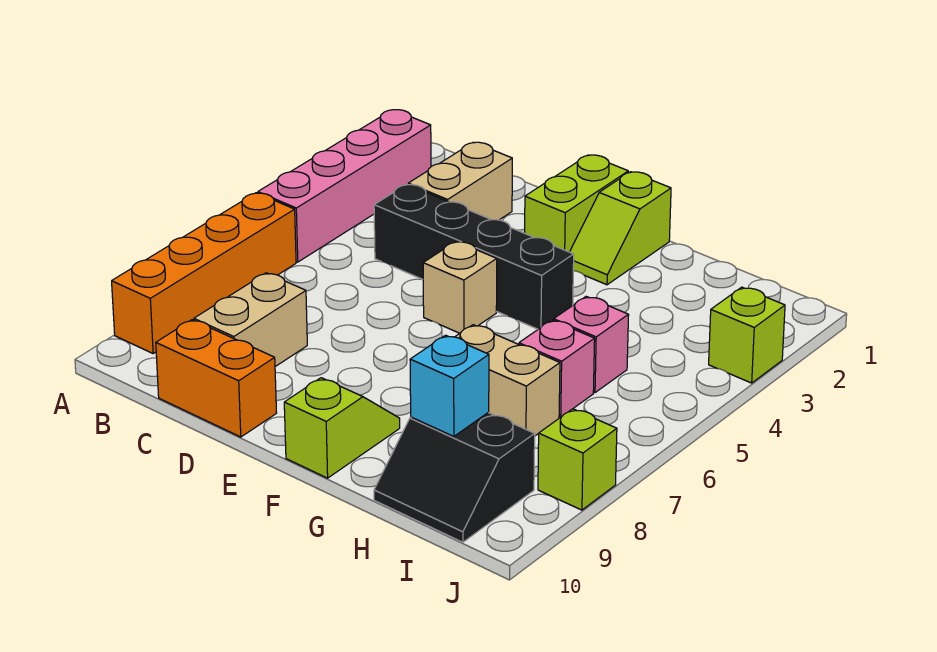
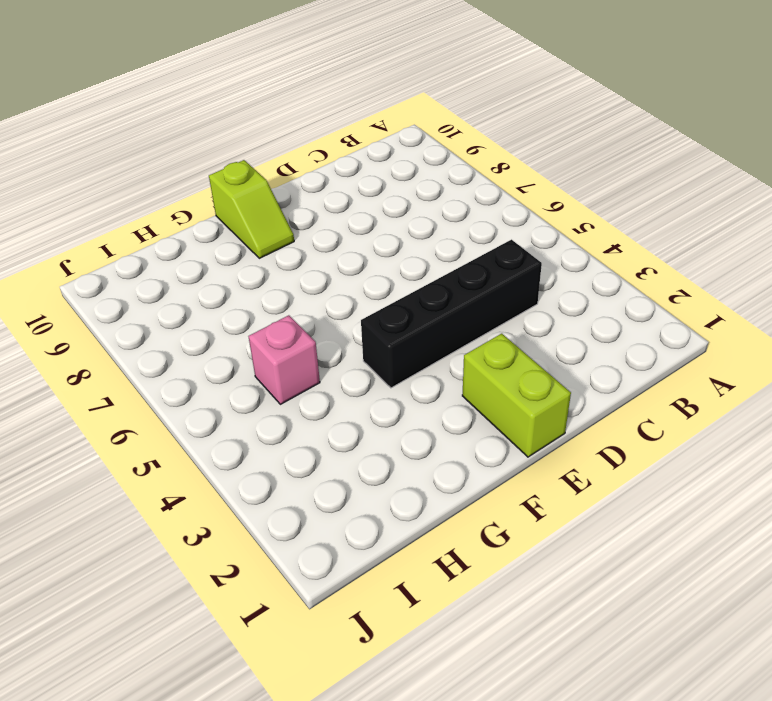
none -> pink brick A2:A5 level 1
none -> orange brick A6:A9 level 1
none -> tan brick C2:C3 level 1

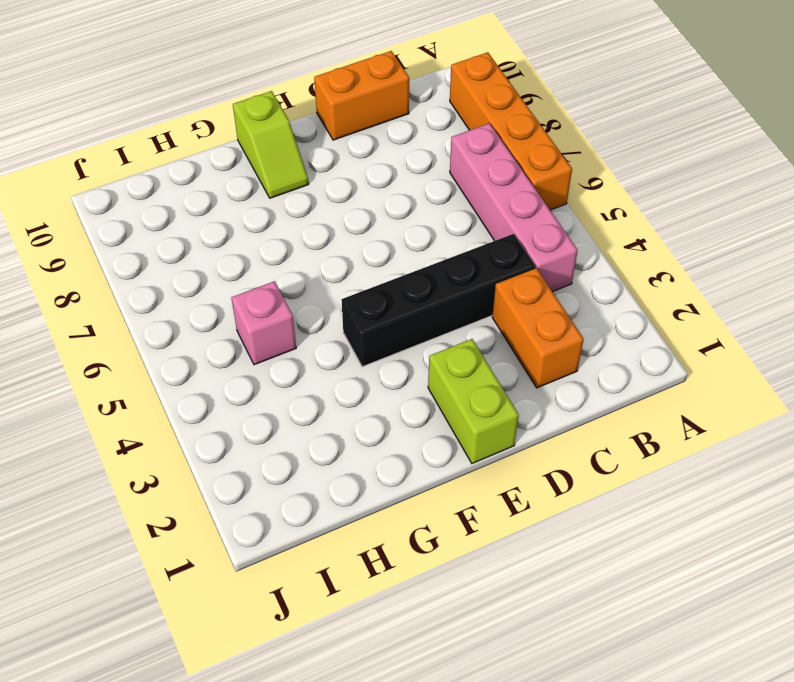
pink brick B4:B7 level 1 -> pink brick A2:A5 level 1
orange brick C2:C3 level 1 -> tan brick C2:C3 level 1
none -> tan brick C8:C9 level 1
none -> tan brick E5 level 1
none -> lime slope F1:F2 level 1 top 1

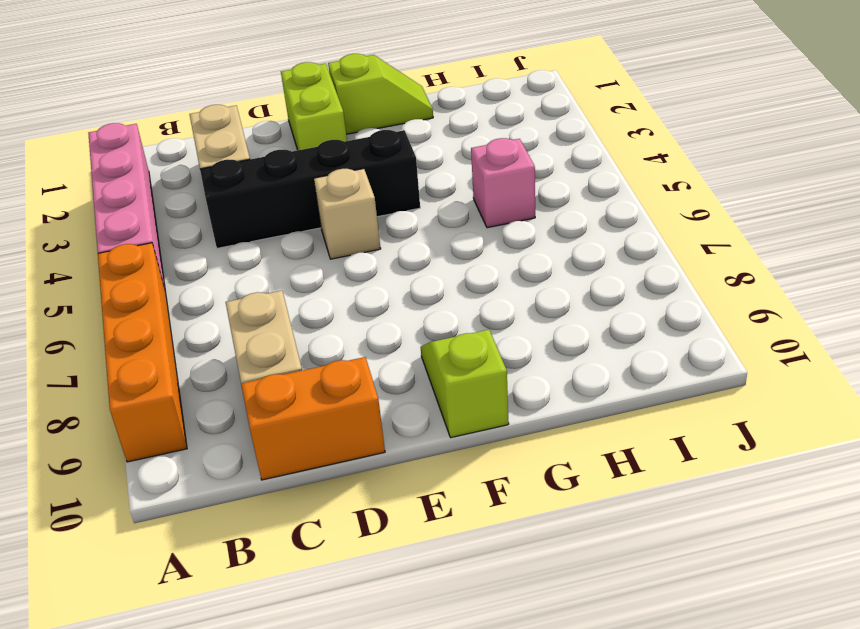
lime slope F1:G1 level 1 top F -> lime slope F1:F2 level 1 top 1
none -> tan brick G7:H7 level 1
none -> pink brick H6 level 1
none -> black slope H9:I10 level 1 top 9

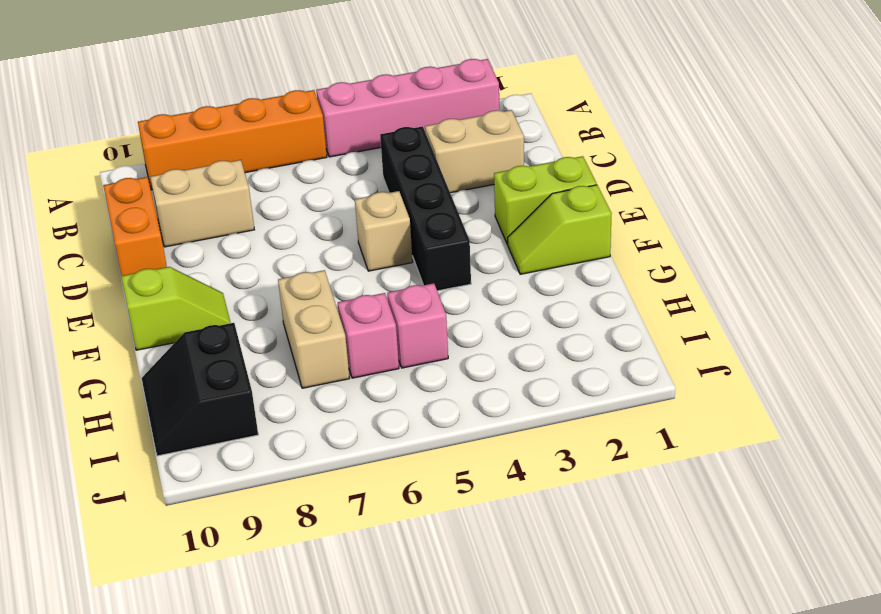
none -> lime brick J3 level 1
none -> lime brick J8 level 1
none -> cyan brick H9 level 2

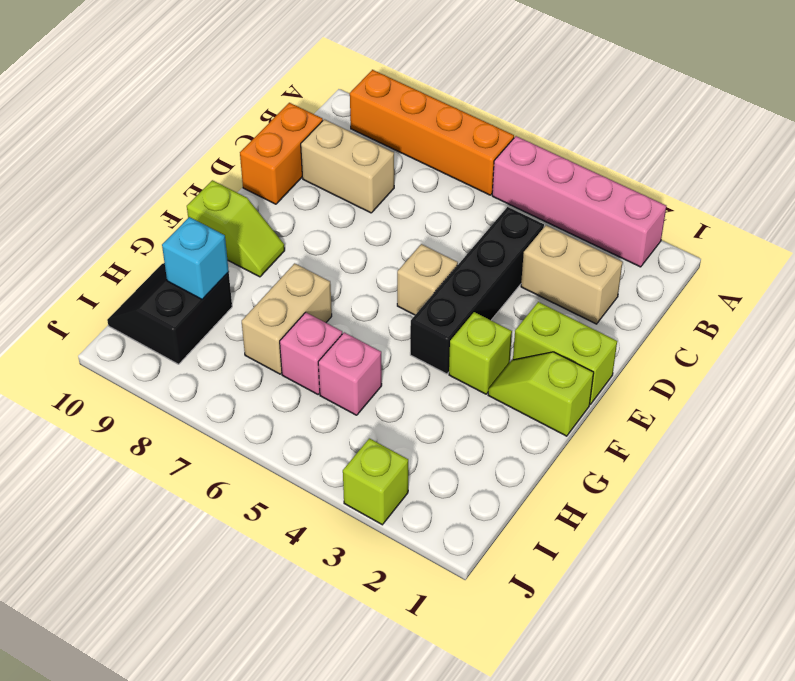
lime brick F3 level 1 -> lime brick J8 level 1

